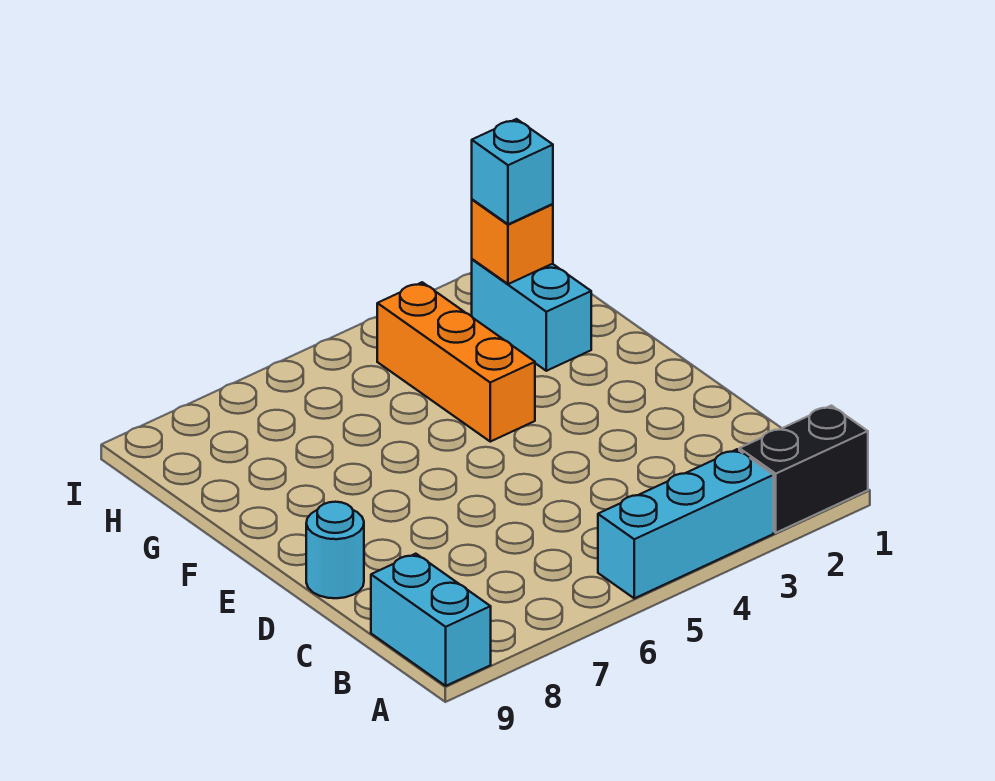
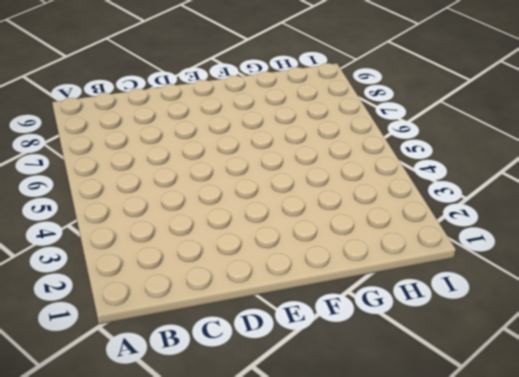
none -> black brick A1:A2 level 1
none -> cyan brick A3:A5 level 1

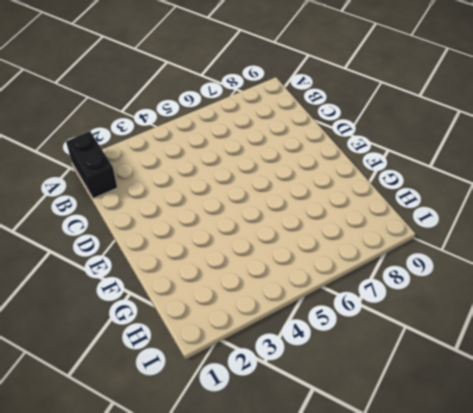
black brick A1:B1 level 1 -> black brick A1:A2 level 1
none -> cyan brick A3:A5 level 1
none -> cyan brick A9:B9 level 1

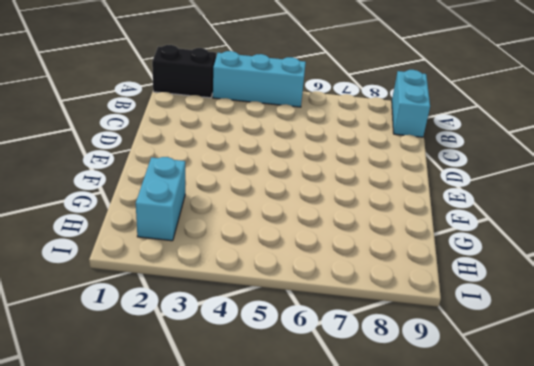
none -> cyan round brick D9 level 1
none -> orange brick F4:H4 level 1

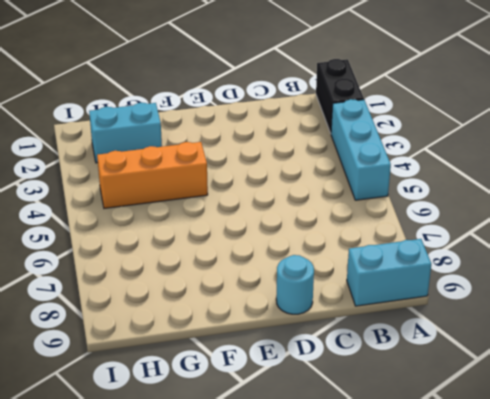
none -> orange brick H2 level 2
none -> cyan brick H2 level 3

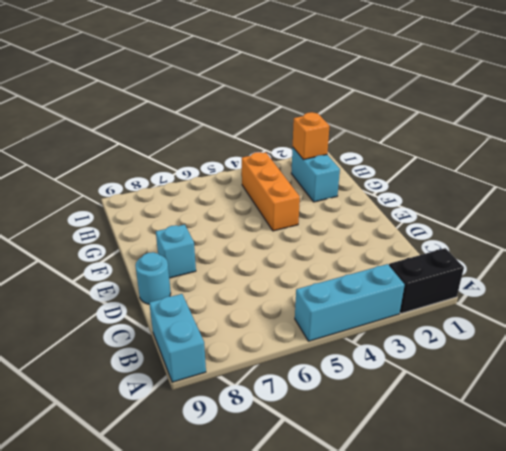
cyan brick E8 level 1 -> cyan brick H2 level 3

